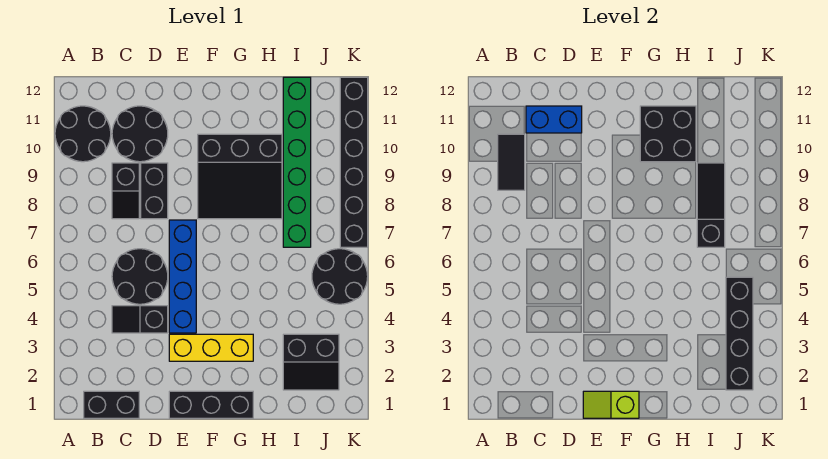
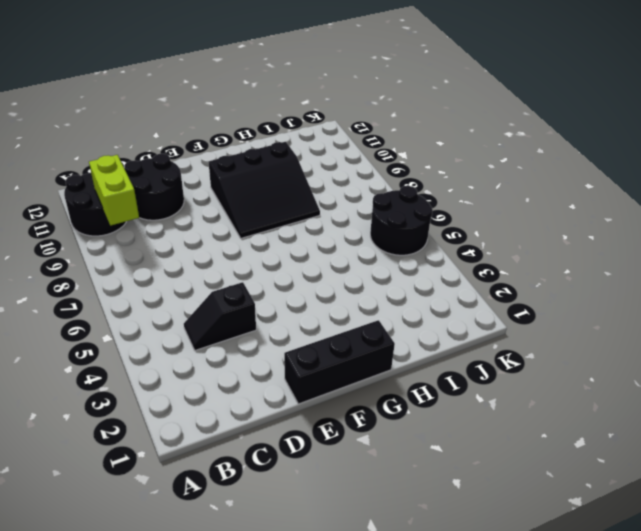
lime brick B9:B10 level 2 -> black tile B9:B10 level 2
none -> black brick B1:C1 level 1
none -> black round brick C5:D6 level 1
none -> black slope C8:C9 level 1 top 9

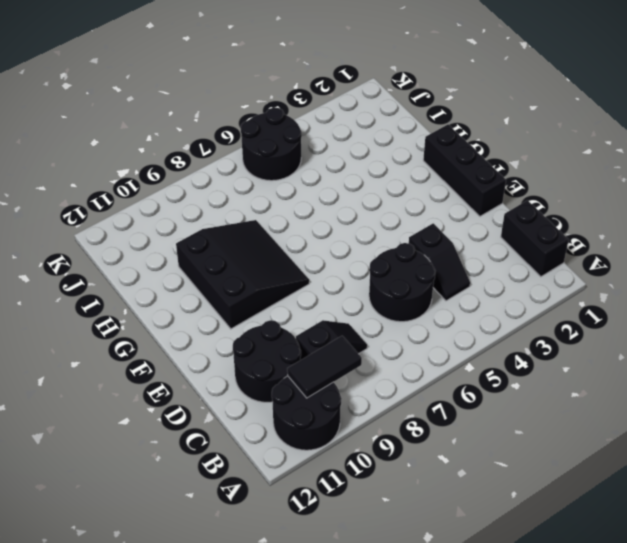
none -> black brick D8:D9 level 1
none -> yellow brick E3:G3 level 1
none -> blue brick E4:E7 level 1

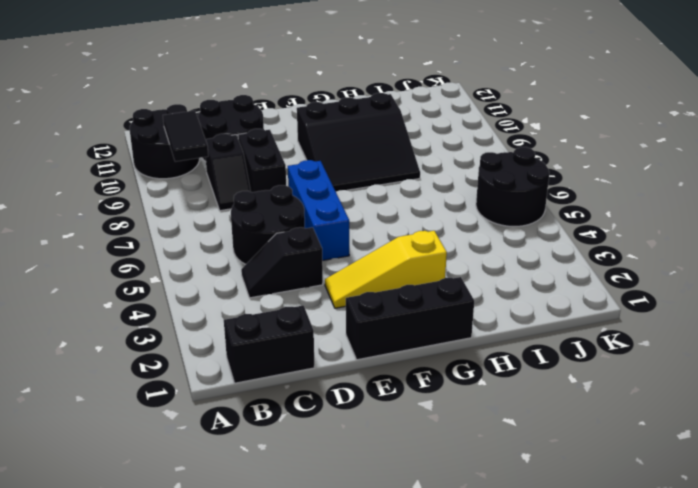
yellow slope E3:G3 level 1 top G -> yellow brick E3:G3 level 1
blue brick E5:E7 level 1 -> blue brick E4:E7 level 1
none -> black slope I2:J3 level 1 top 3
none -> green brick I7:I12 level 1
none -> black brick K7:K12 level 1

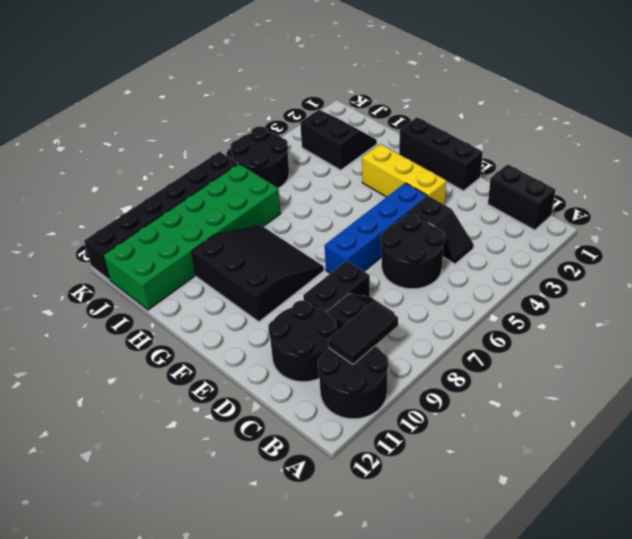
green brick I7:J12 level 1 -> green brick I7:I12 level 1
none -> blue brick C11:D11 level 2
none -> lime slope E1:F1 level 2 top F
none -> black brick G10:H11 level 2

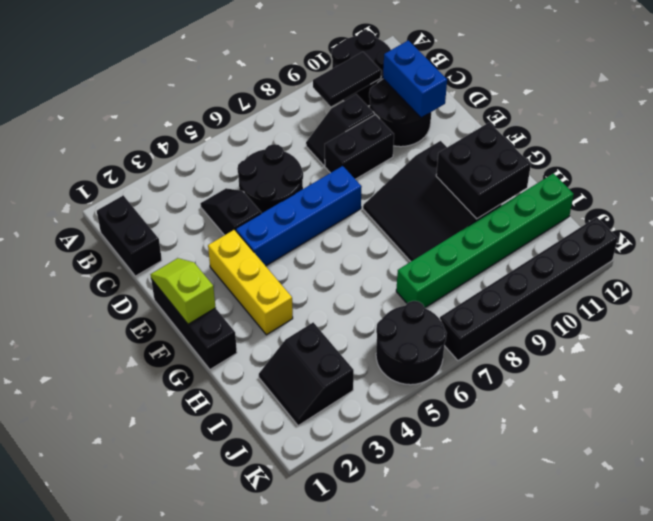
none -> black slope I7:I9 level 2 top 7
none -> black brick J2:J5 level 2

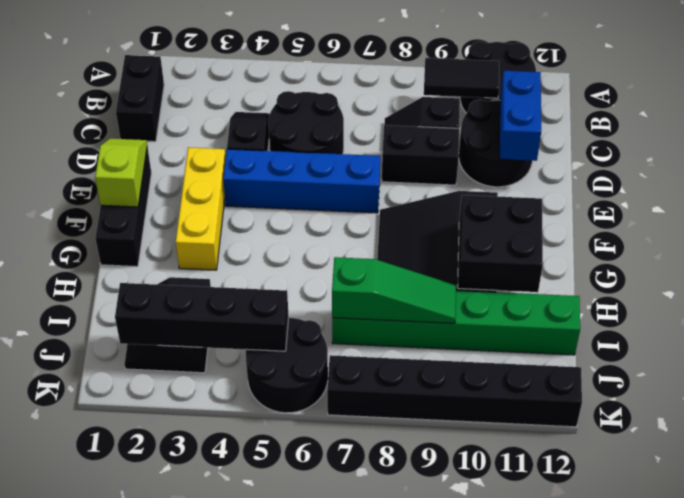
green slope I7:I9 level 2 top 7 -> black slope I7:I9 level 2 top 7

